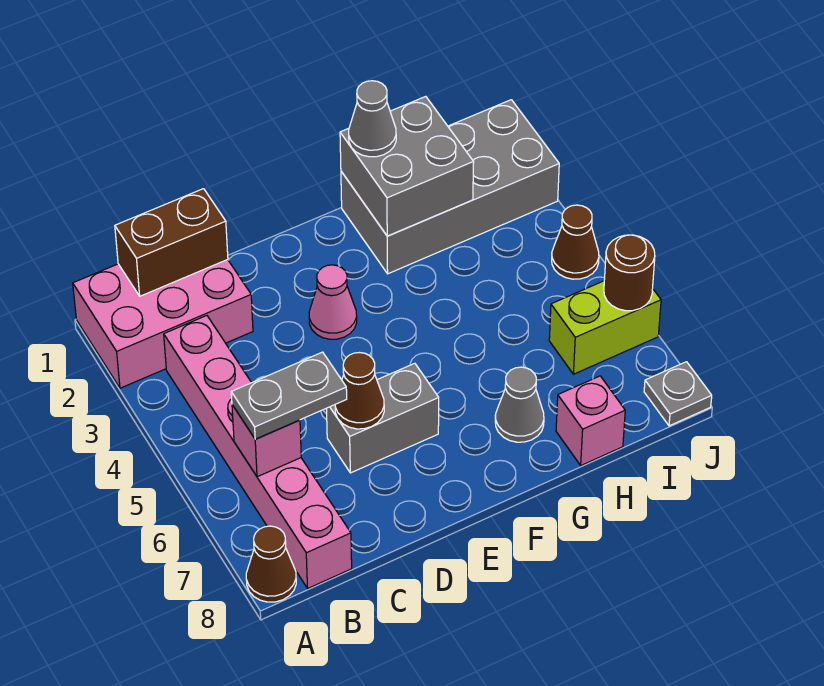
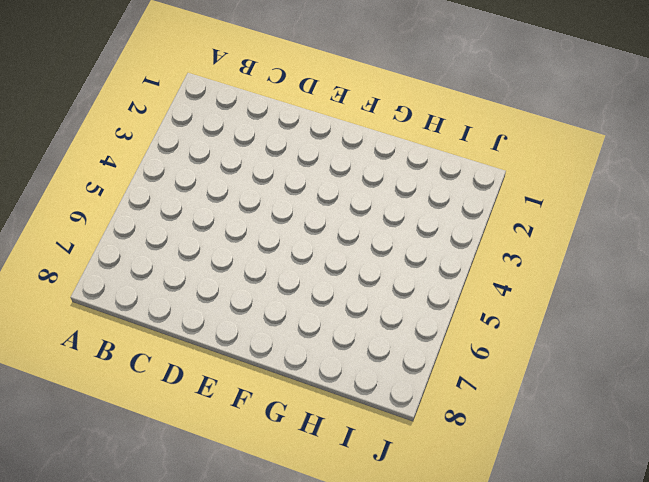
none -> pink brick A1:C2 level 1
none -> brown cone A8 level 1
none -> pink brick B3:B8 level 1

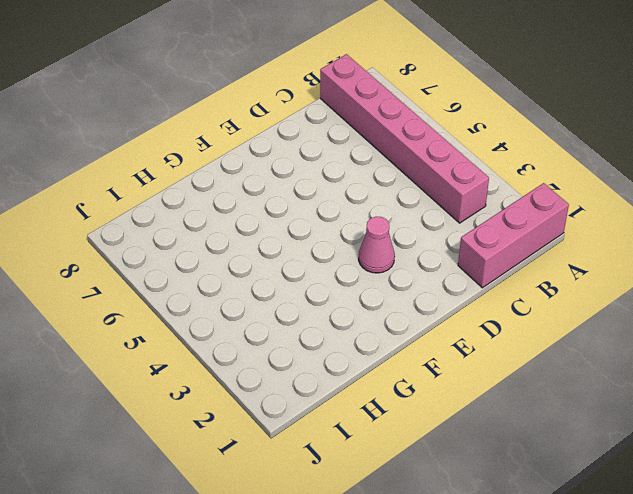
pink brick A1:C1 level 1 -> pink brick A1:C2 level 1
none -> brown cone A8 level 1
none -> grey brick D6:E6 level 1
none -> grey brick G1:J2 level 1

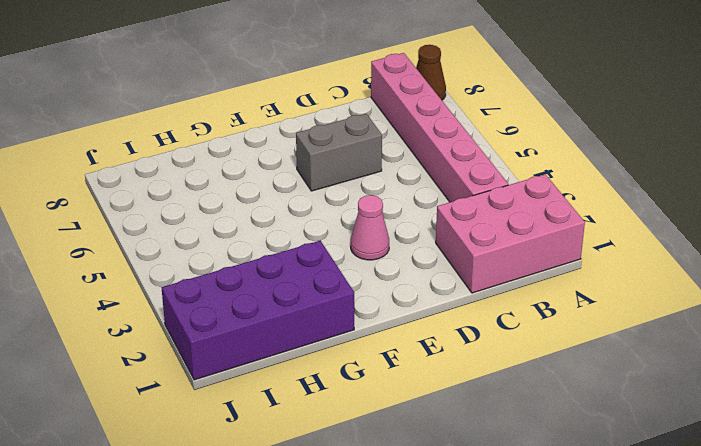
purple brick G1:J2 level 1 -> grey brick G1:J2 level 1
none -> grey cone G7 level 1
none -> pink brick H8 level 1
none -> lime brick I6:J6 level 1

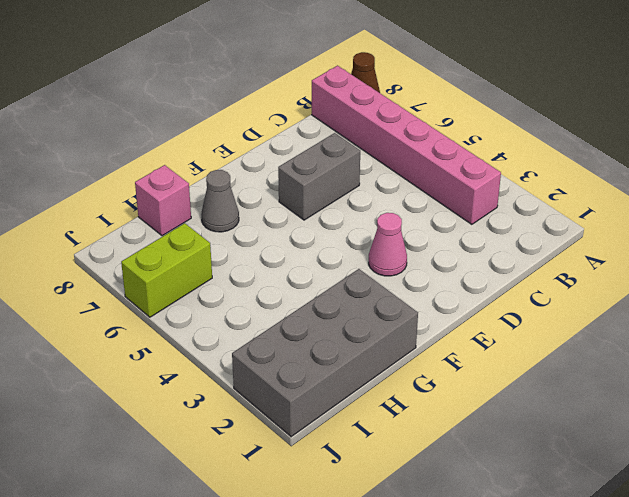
none -> pink brick A1:C2 level 1
none -> brown cone J4 level 1
none -> grey plate J8 level 1

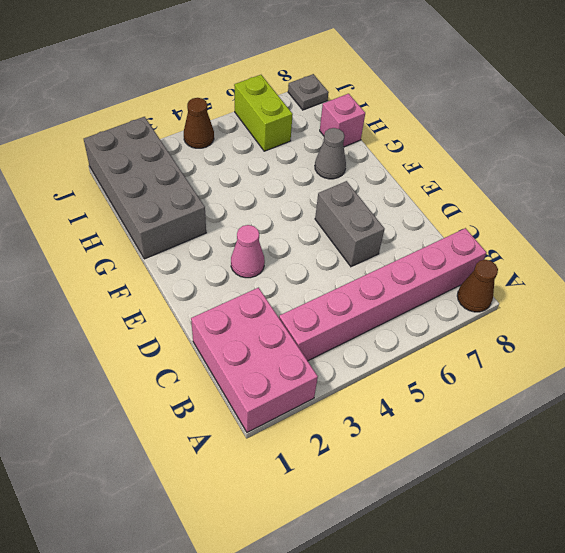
none -> brown brick B1:C1 level 2
none -> pink brick B6 level 2
none -> brown cone D6 level 2

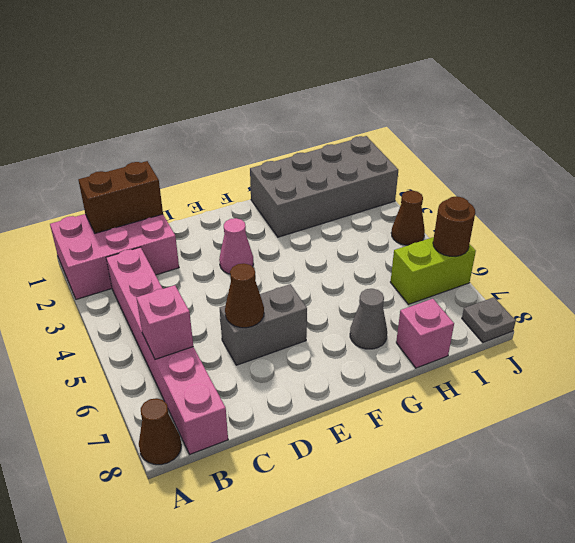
none -> grey brick G1:H2 level 2
none -> grey plate B6:C6 level 3
none -> grey cone G1 level 3

